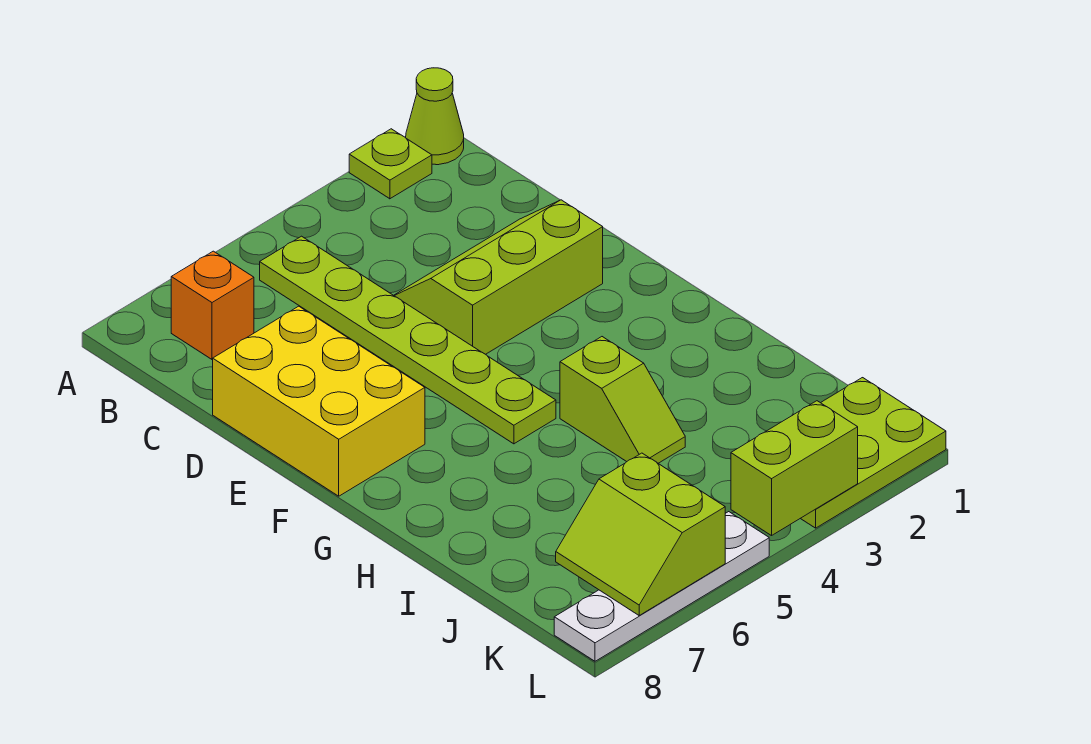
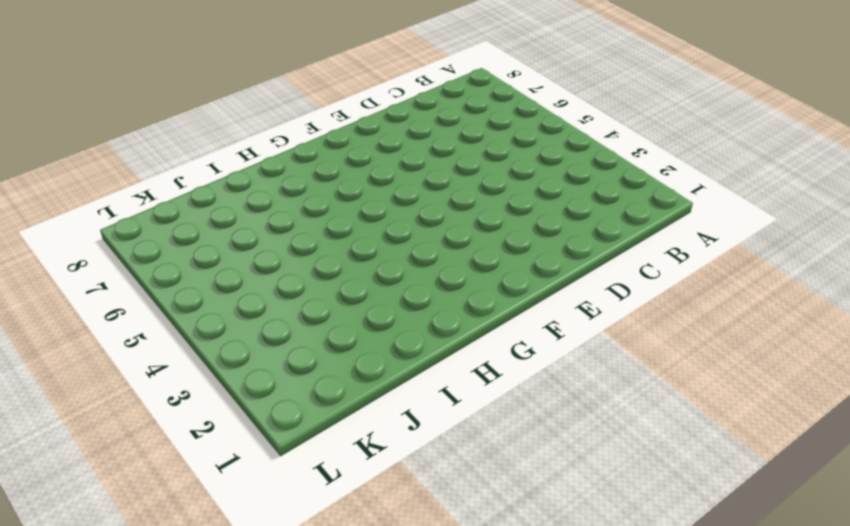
none -> lime cone A1 level 1
none -> lime plate A2 level 1

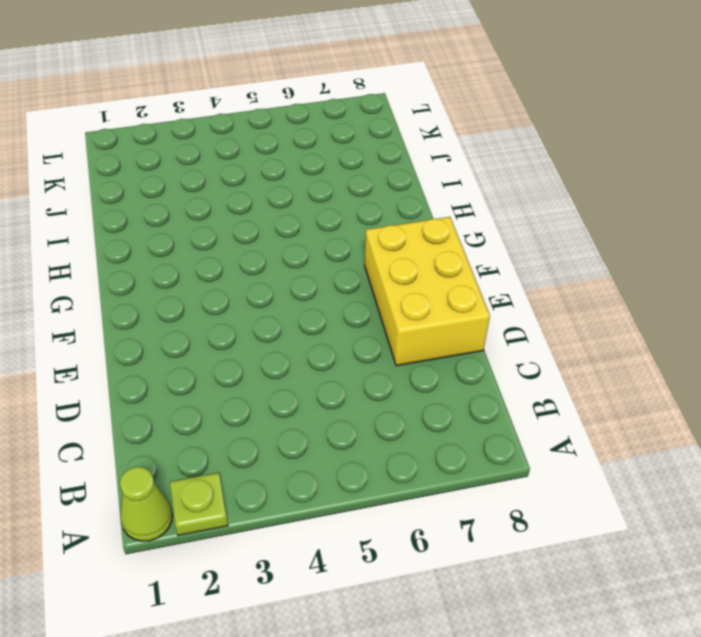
none -> lime plate B5:G5 level 1
none -> orange brick B7 level 1

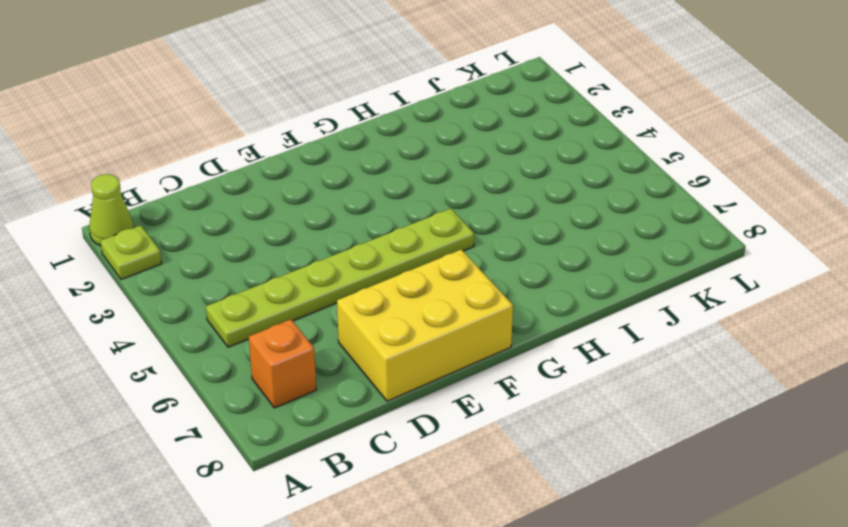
none -> lime slope D2:E4 level 1 top E
none -> lime slope H4:I4 level 1 top H

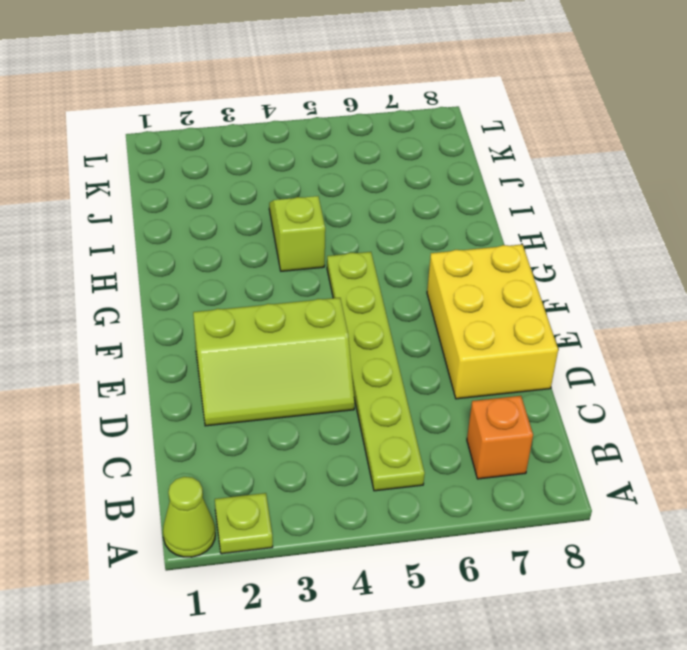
none -> lime plate K1:L3 level 1
none -> white plate L5:L8 level 1

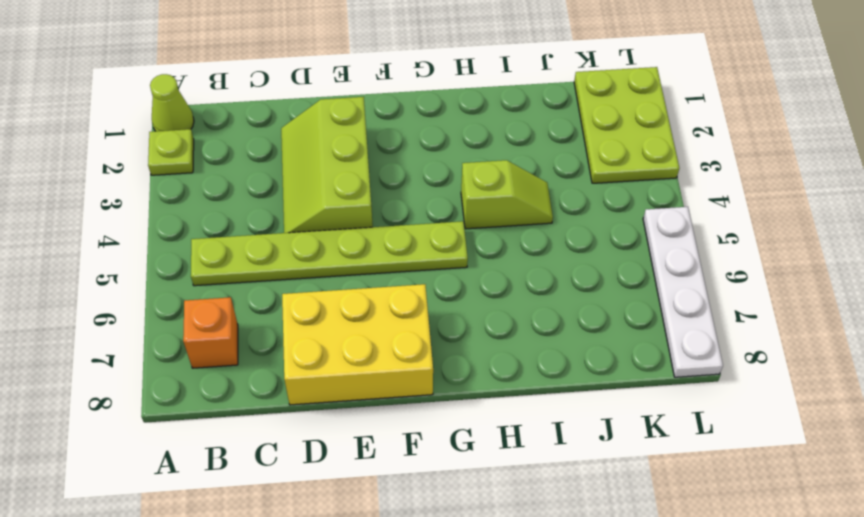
none -> lime slope K6:L7 level 2 top 6
none -> lime brick L3:L4 level 2

